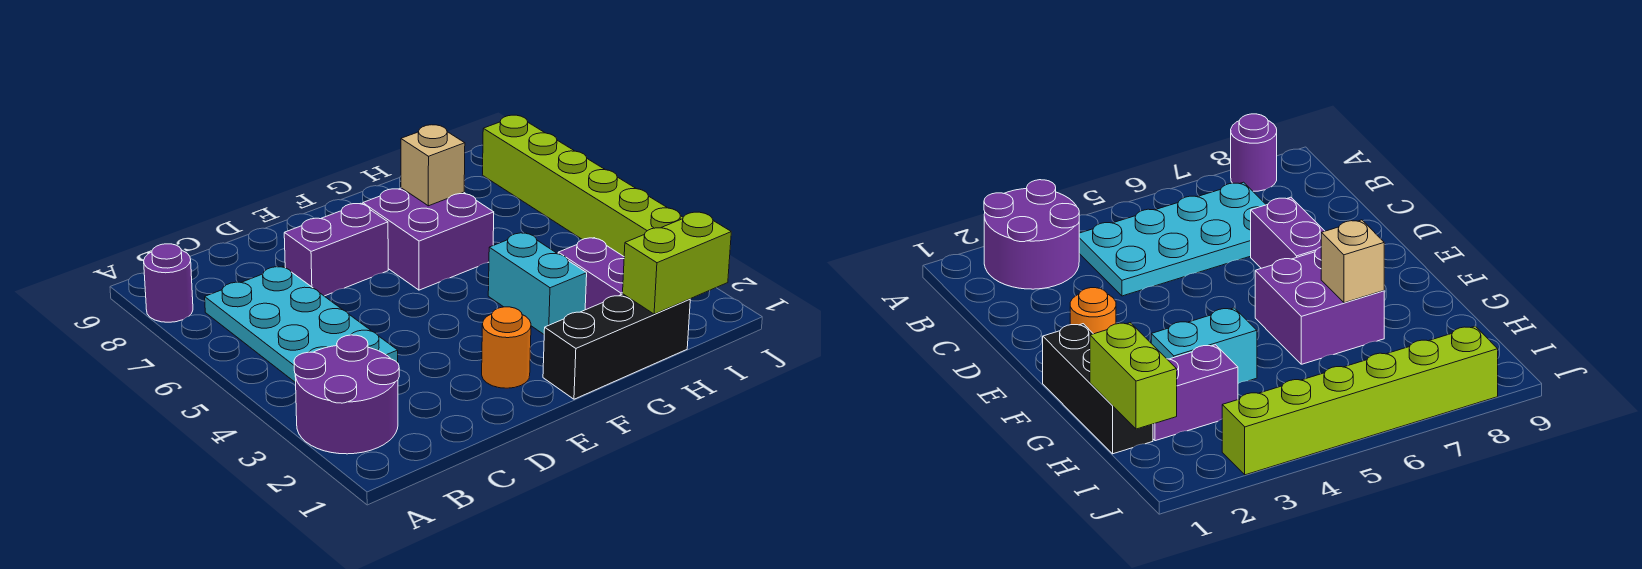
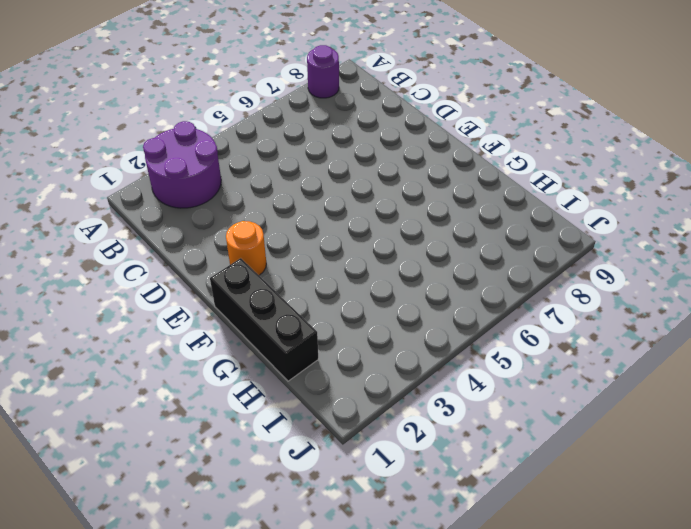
none -> cyan plate B4:C7 level 1
none -> purple brick D7:E7 level 1
none -> purple brick F6:G7 level 1

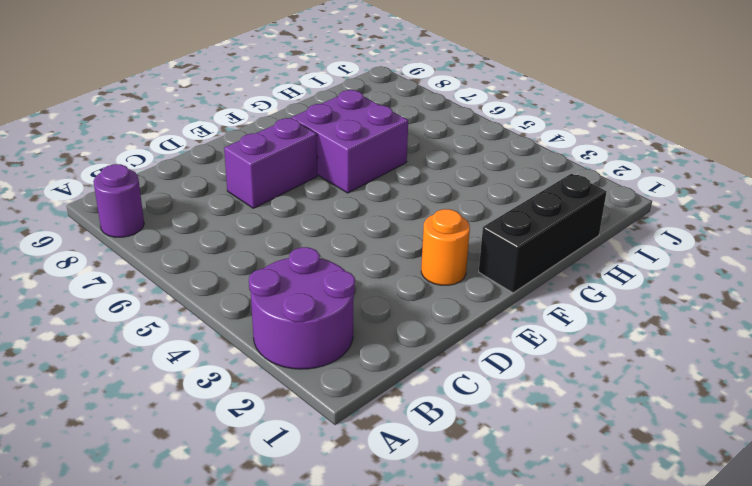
none -> cyan plate B4:C7 level 1
none -> cyan brick G3:G4 level 1
none -> purple brick H2:H3 level 1

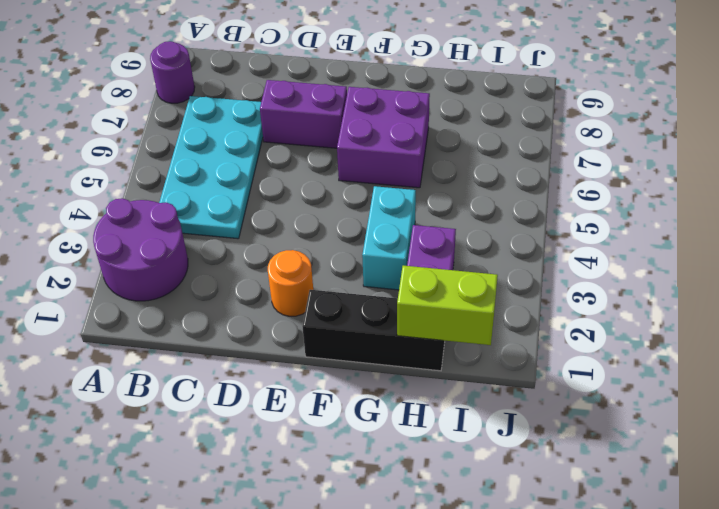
none -> lime brick J3:J8 level 1
none -> tan brick G7 level 2

